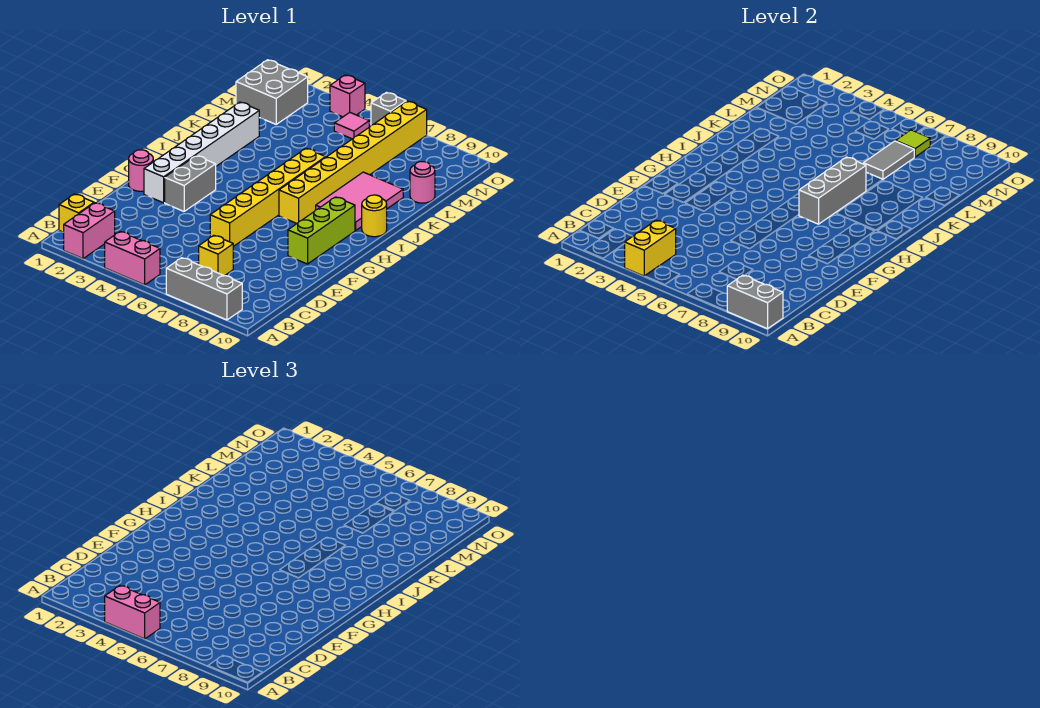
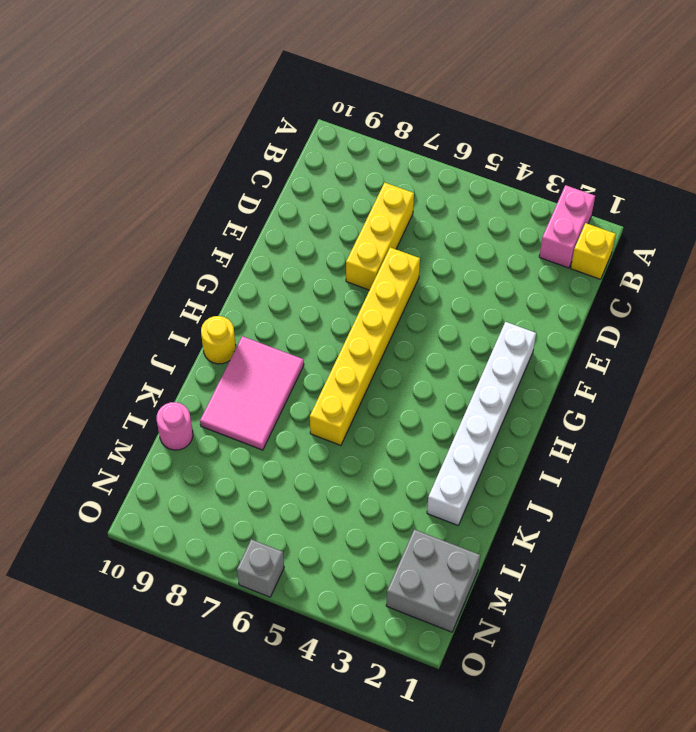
yellow brick C7:E7 level 1 -> yellow brick C7 level 1
none -> pink brick A4:A5 level 1
none -> grey brick A7:A9 level 1
none -> pink round brick F1 level 1

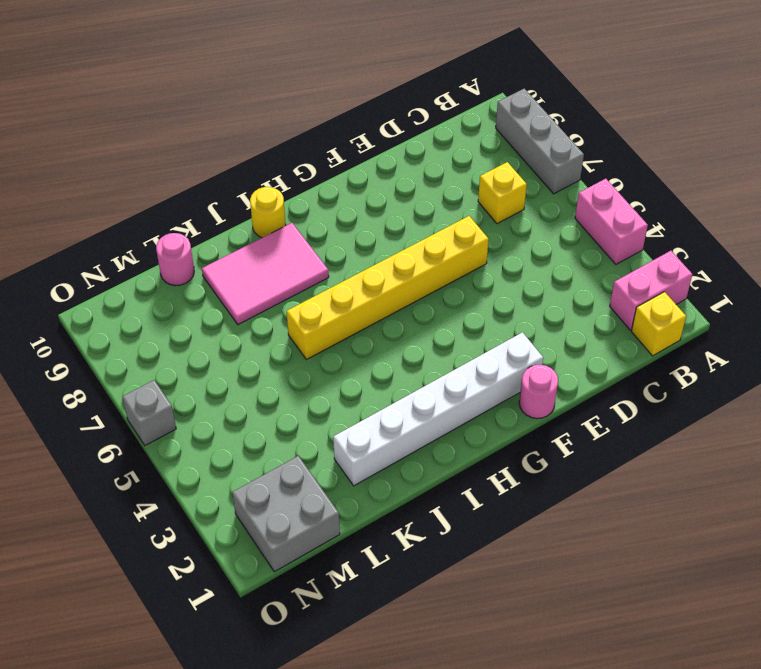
none -> grey brick F3:G3 level 1
none -> lime brick F9:H9 level 1
none -> yellow brick H7:O7 level 1

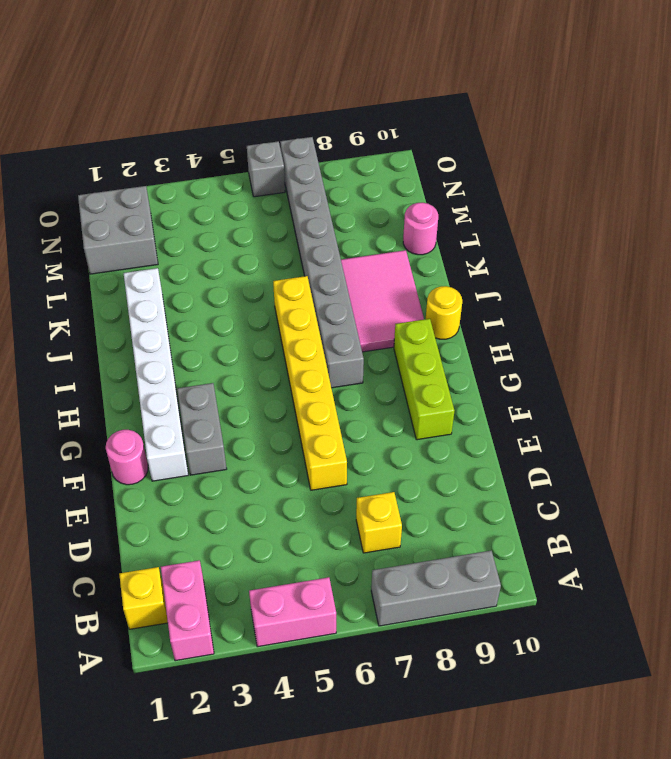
grey brick H7:O7 level 1 -> yellow brick H7:O7 level 1
none -> pink tile N5 level 1
none -> pink brick O4 level 1
none -> yellow brick A4:B4 level 2

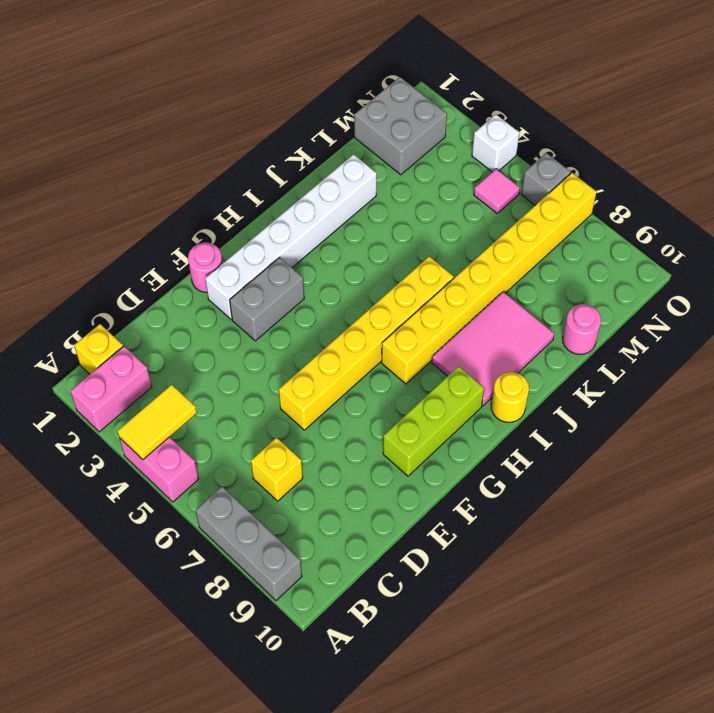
yellow tile A4:B4 level 2 -> yellow brick A4:B4 level 2
white brick O4 level 1 -> pink brick O4 level 1
none -> grey brick A9:A10 level 2
none -> grey brick H7:J7 level 2
none -> grey tile L7:M7 level 2

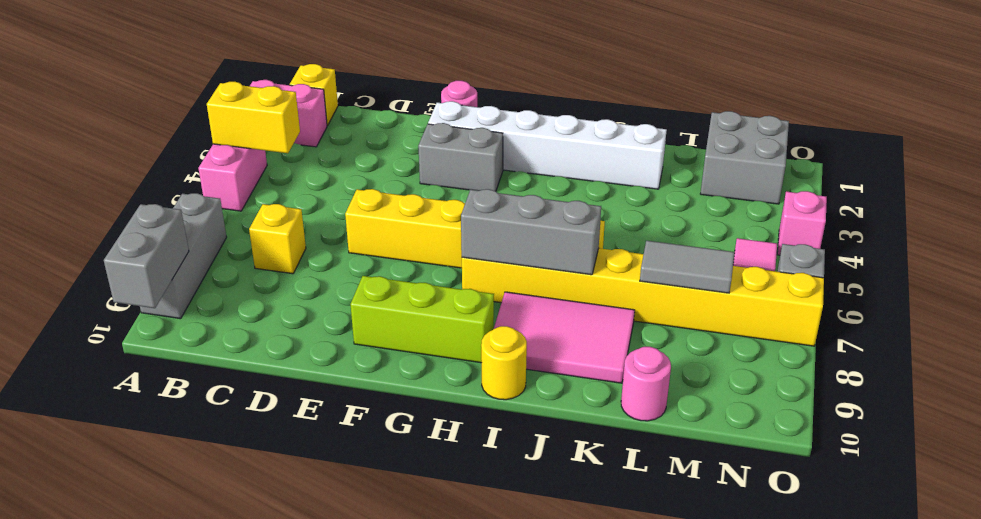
none -> lime tile N7 level 2
none -> pink brick A4:A5 level 3

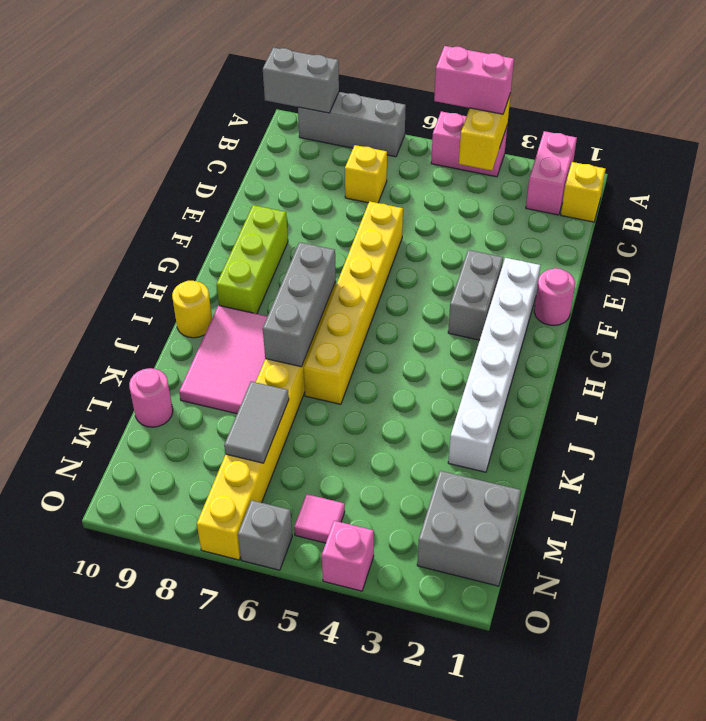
none -> lime tile N7 level 2

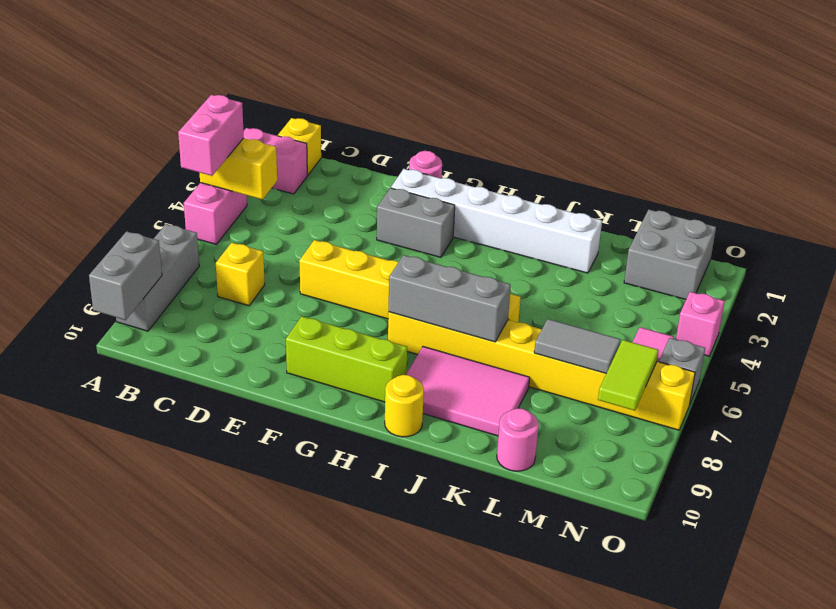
lime tile N7:N8 level 2 -> lime tile N7 level 2

